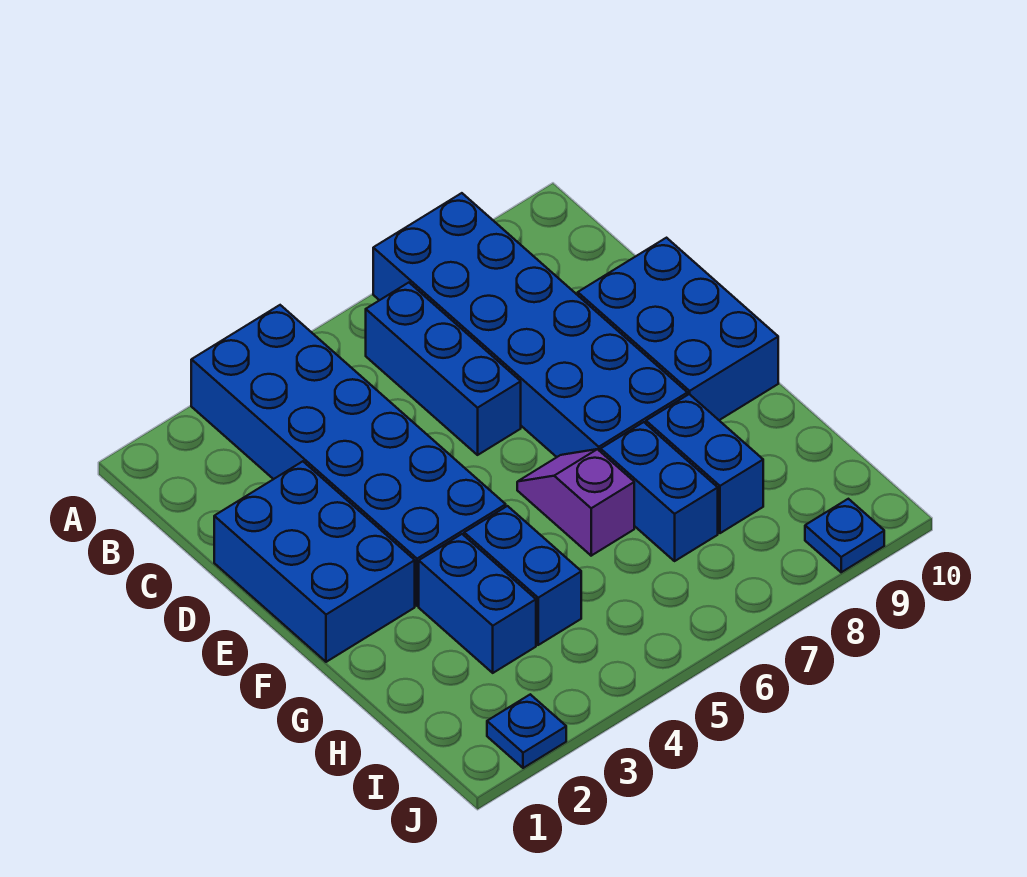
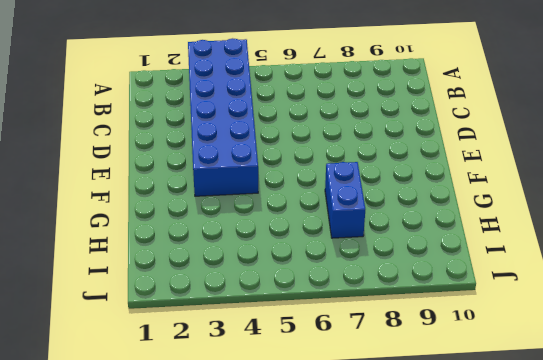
none -> blue brick A7:F8 level 1
none -> blue brick B6:D6 level 1
none -> blue brick D1:F2 level 1

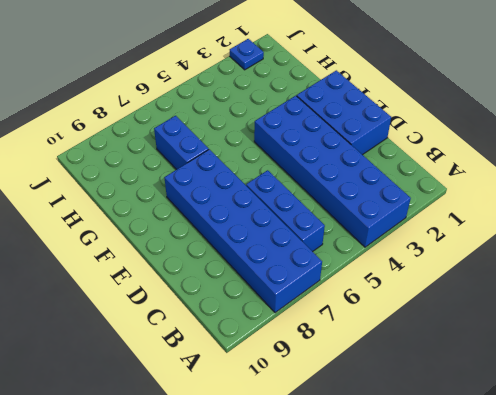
none -> blue brick D9:F10 level 1
none -> purple slope F6:G6 level 1 top G
none -> blue brick G3:H3 level 1

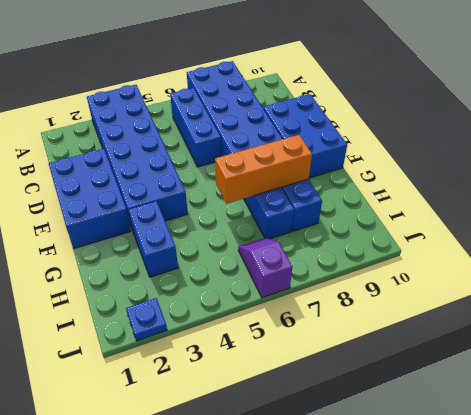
orange brick G6:G8 level 2 -> none
purple slope I6:J6 level 1 top J -> purple slope F6:G6 level 1 top G
none -> blue brick G4:H4 level 1
none -> blue plate J9 level 1

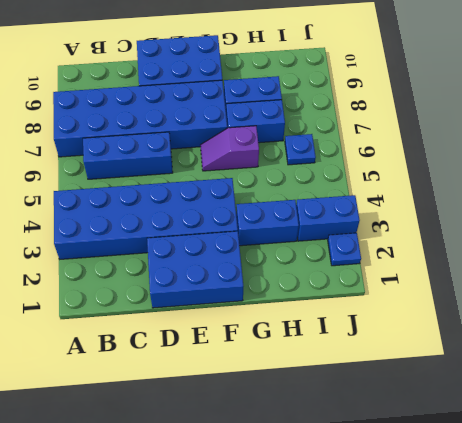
blue brick I3:J3 level 1 -> blue brick G4:H4 level 1
blue plate I6 level 1 -> blue plate J9 level 1

